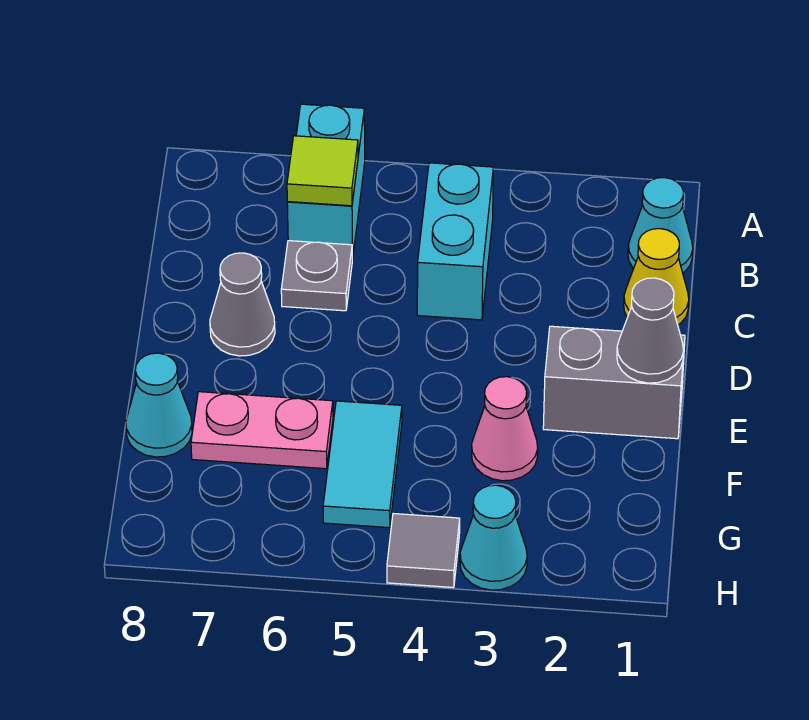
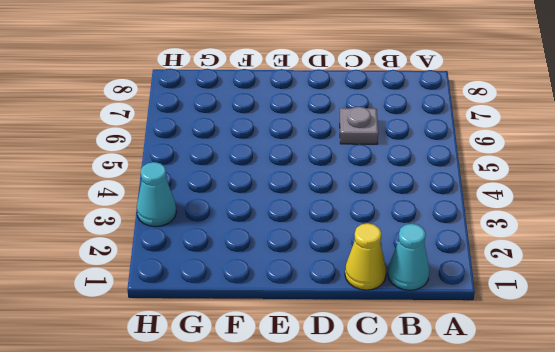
none -> cyan brick A6:B6 level 1
none -> cyan brick B4:C4 level 1
none -> grey cone D7 level 1

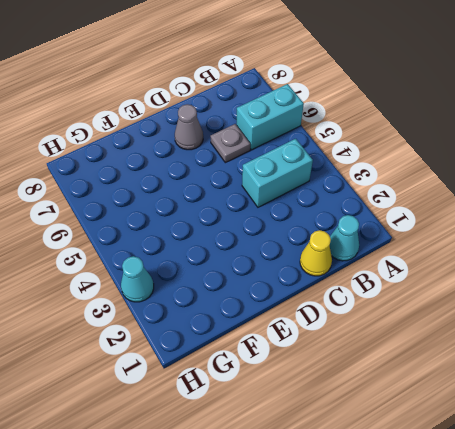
none -> grey brick E1:E2 level 1
none -> pink cone F3 level 1
none -> cyan tile F5:G5 level 1

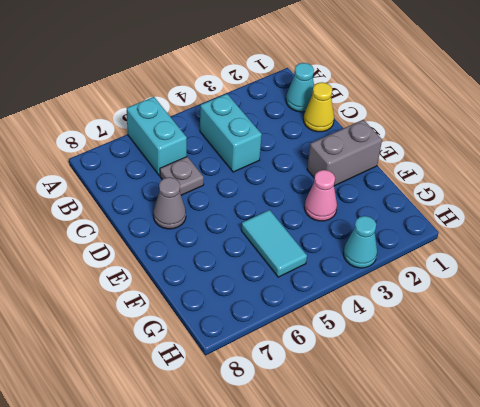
none -> pink plate F6:F7 level 1
none -> cyan cone F8 level 1
none -> grey tile H4 level 1

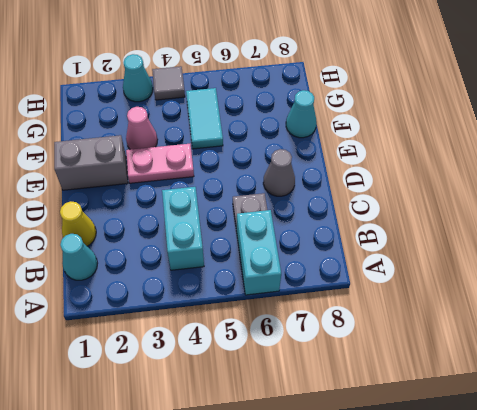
pink plate E3:E4 level 1 -> pink plate F6:F7 level 1
none -> lime tile B6 level 2
none -> grey cone E1 level 2

